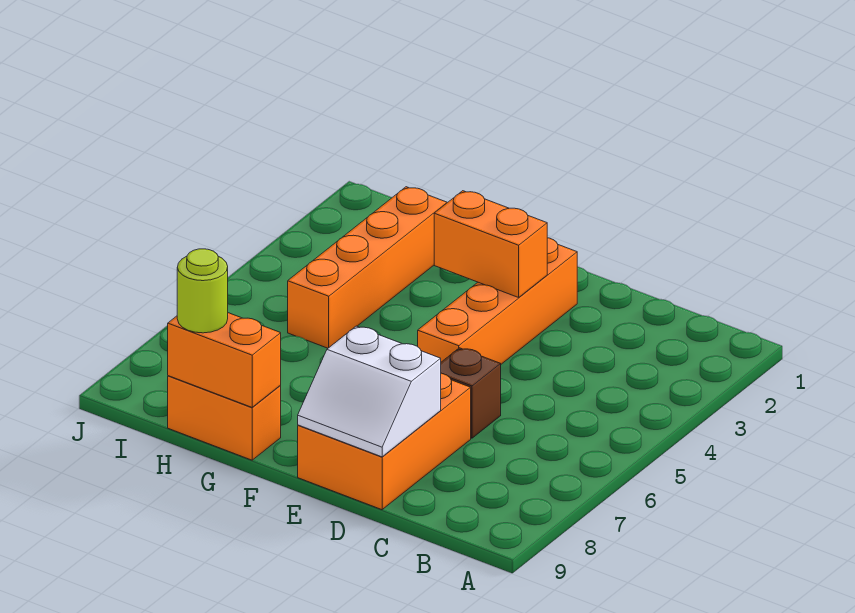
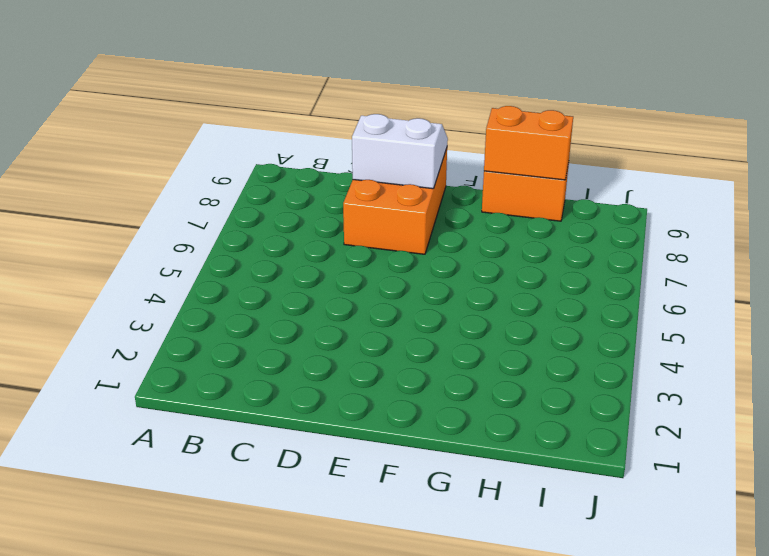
none -> brown brick D6 level 1
none -> orange brick E2:E5 level 1

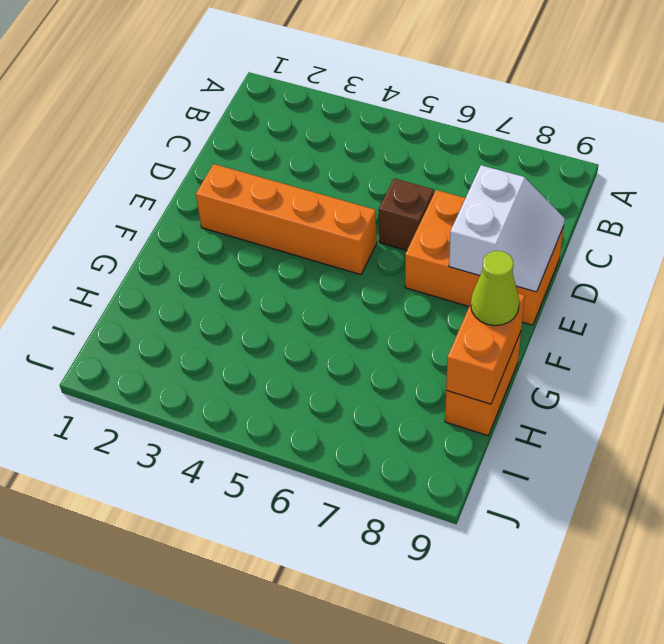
lime cone G9 level 3 -> none
none -> orange brick H2:H5 level 1
none -> orange brick E3:F3 level 2

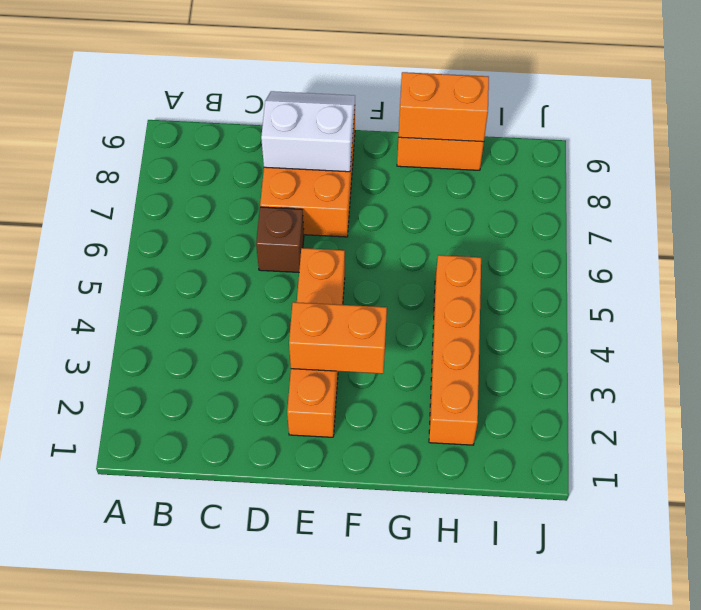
none -> lime round brick H9 level 3

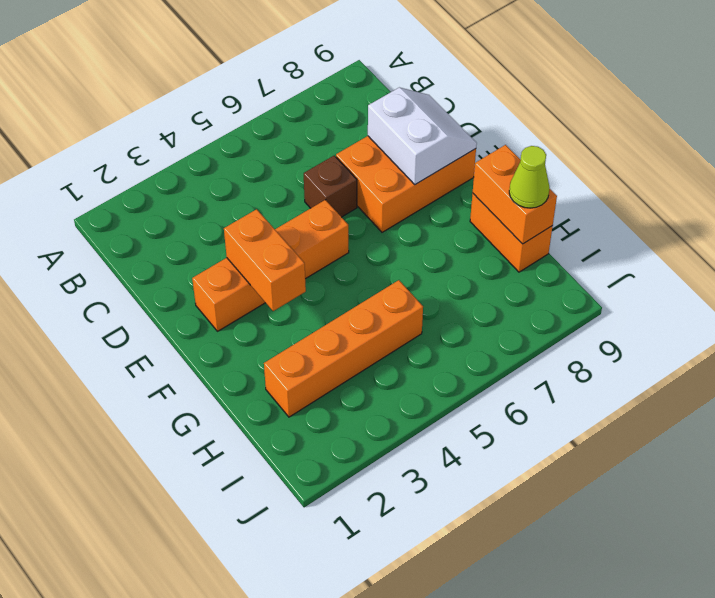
lime cone H9 level 3 -> lime round brick H9 level 3

